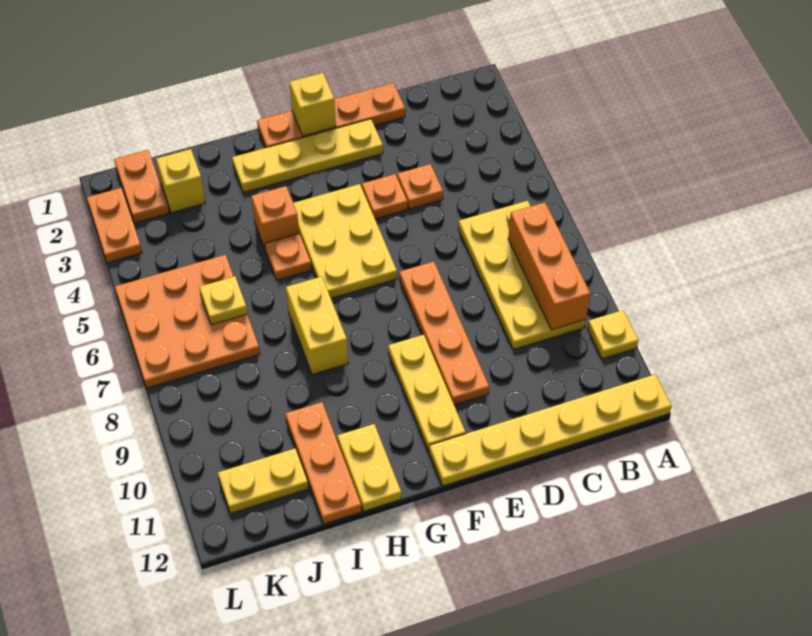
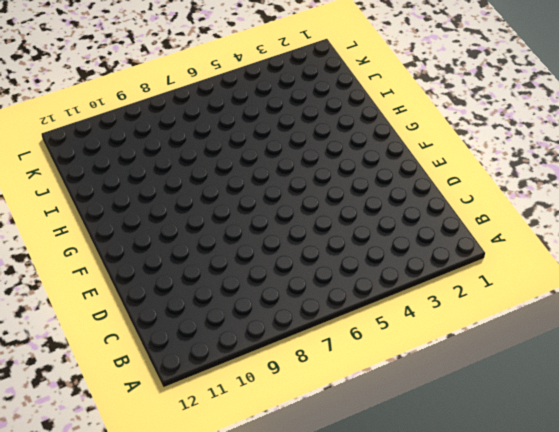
none -> yellow plate A10 level 1
none -> yellow plate A12:F12 level 1
none -> yellow plate B6:C9 level 1

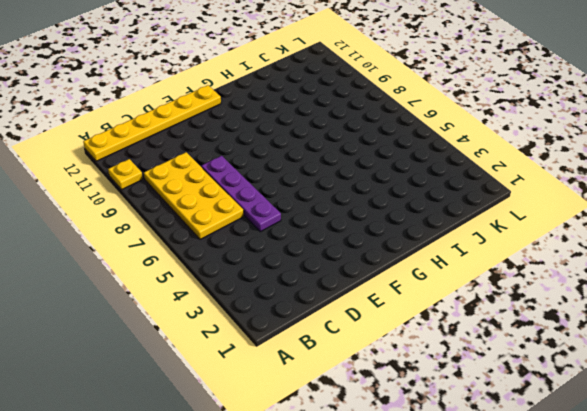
purple plate D5:D8 level 1 -> none
none -> orange plate D1:G1 level 1
none -> orange plate D4 level 1
none -> yellow plate E2:H2 level 1

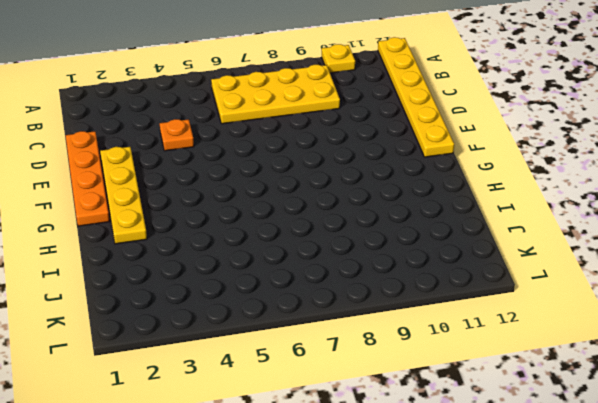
none -> orange plate E4 level 1
none -> orange plate E7:E10 level 1
none -> yellow plate F4:G6 level 1

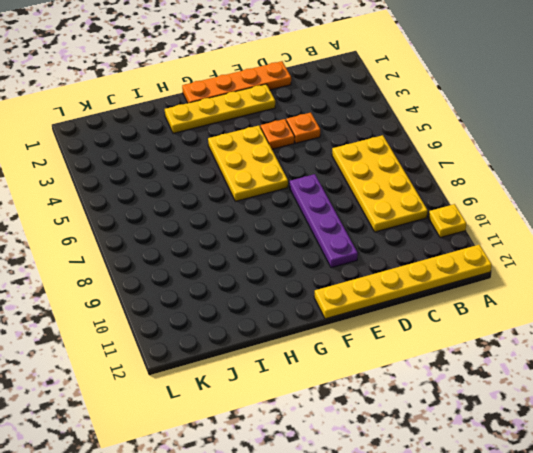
purple plate E7:E10 level 1 -> orange plate E7:E10 level 1
none -> yellow plate F9:F11 level 1
none -> orange brick H4 level 1
none -> orange plate H5 level 1

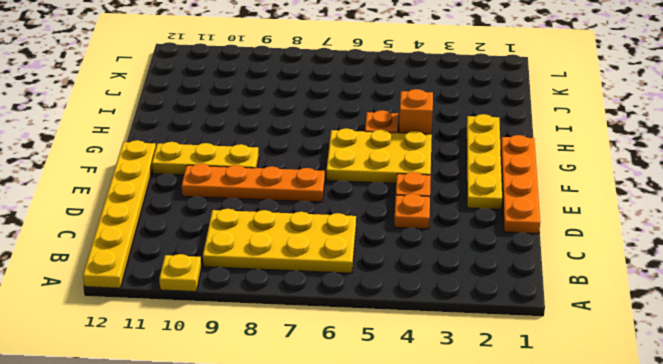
none -> yellow brick H7:H8 level 1
none -> yellow plate H11:H12 level 1
none -> orange plate I10:I12 level 1

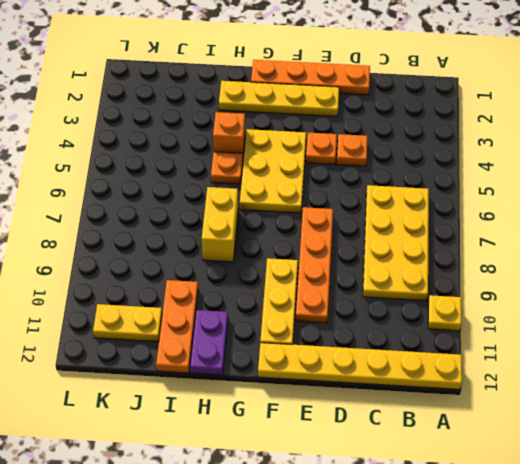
purple plate H11:H12 level 1 -> yellow plate H11:H12 level 1
none -> yellow brick J2 level 1
none -> orange plate J5:L7 level 1
none -> orange plate K1:K2 level 1

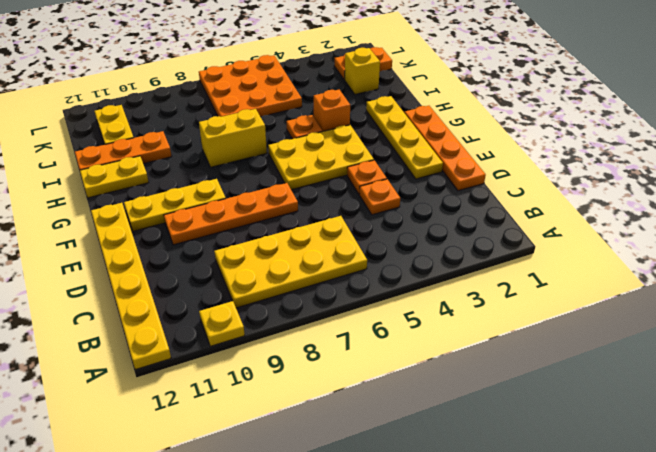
none -> orange plate L2:L3 level 1
none -> orange brick B7:B9 level 2
none -> yellow brick F1 level 2

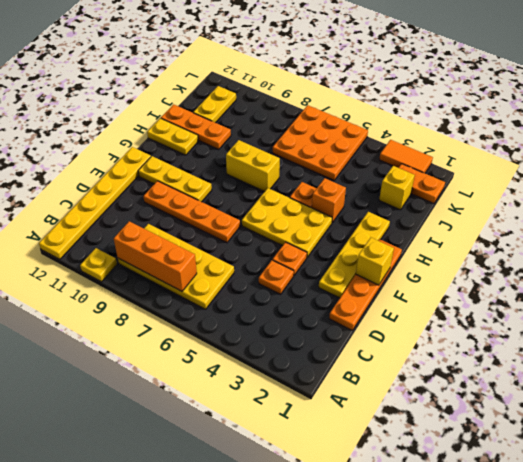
orange tile L2:L3 level 1 -> orange plate L2:L3 level 1
none -> yellow plate J6 level 2

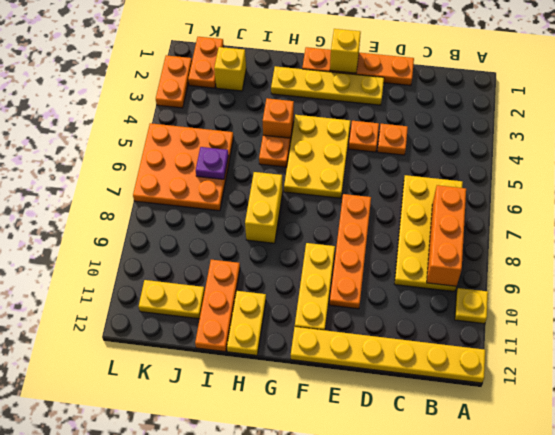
purple plate J6 level 2 -> yellow plate J6 level 2

